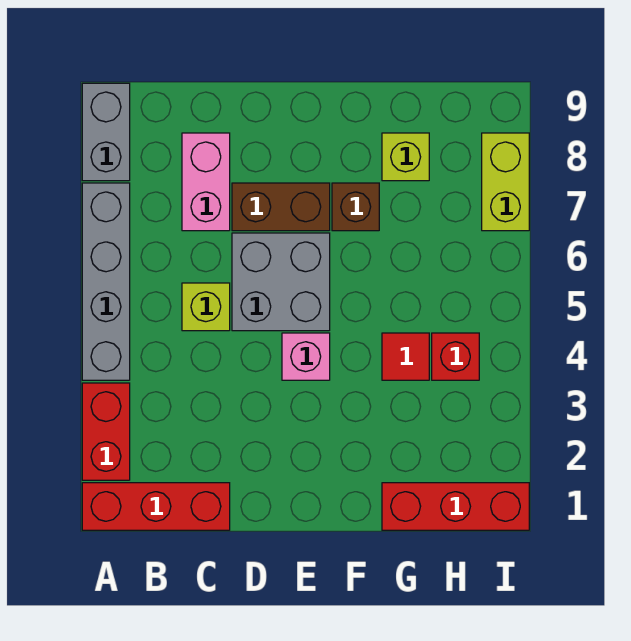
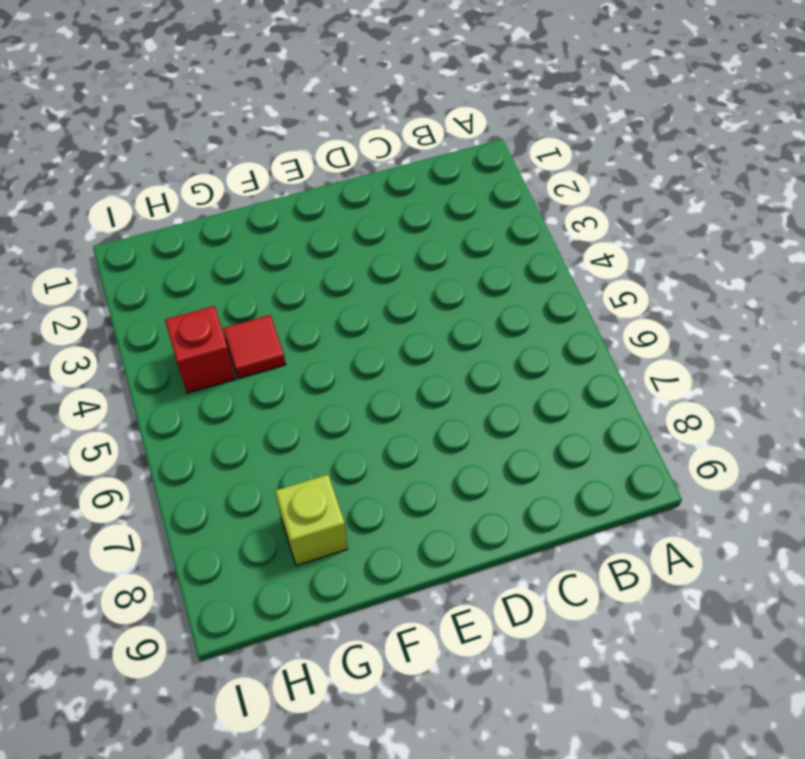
none -> red brick A1:C1 level 1
none -> red brick A2:A3 level 1
none -> grey brick A4:A7 level 1

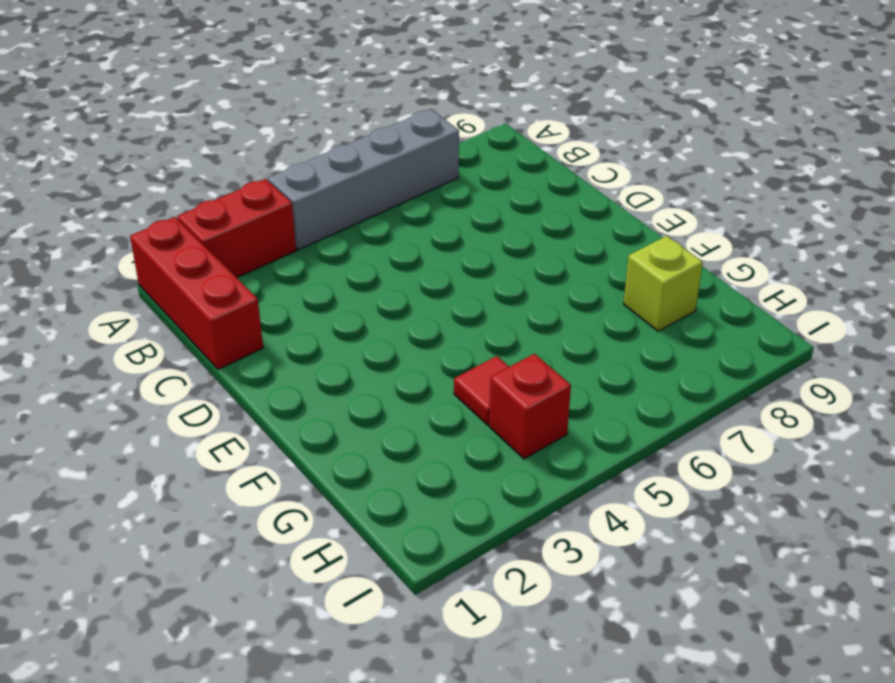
none -> grey brick A8:A9 level 1
none -> lime brick C5 level 1
none -> pink brick C7:C8 level 1

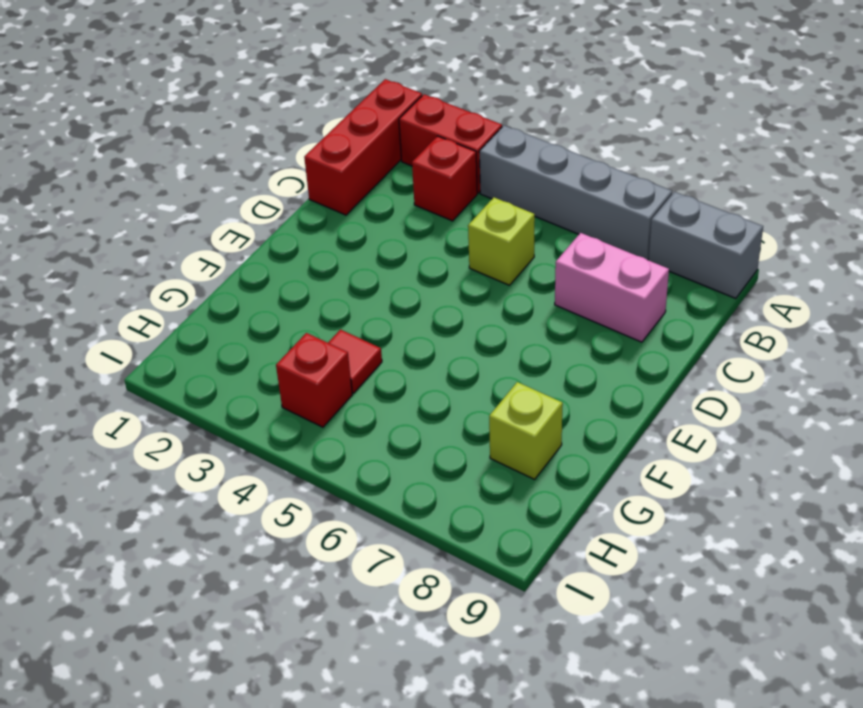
red brick B3 level 1 -> none
none -> grey brick D5:E6 level 1
none -> brown brick D7:E7 level 1
none -> pink brick E4 level 1

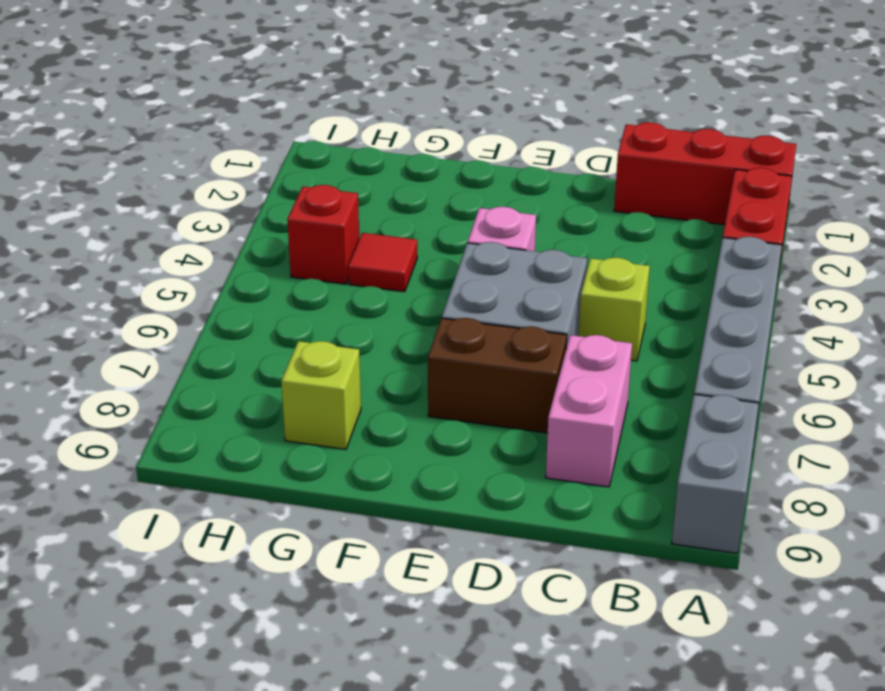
none -> brown brick F7 level 1
none -> red brick G1:I1 level 1
none -> lime brick I7:I8 level 1

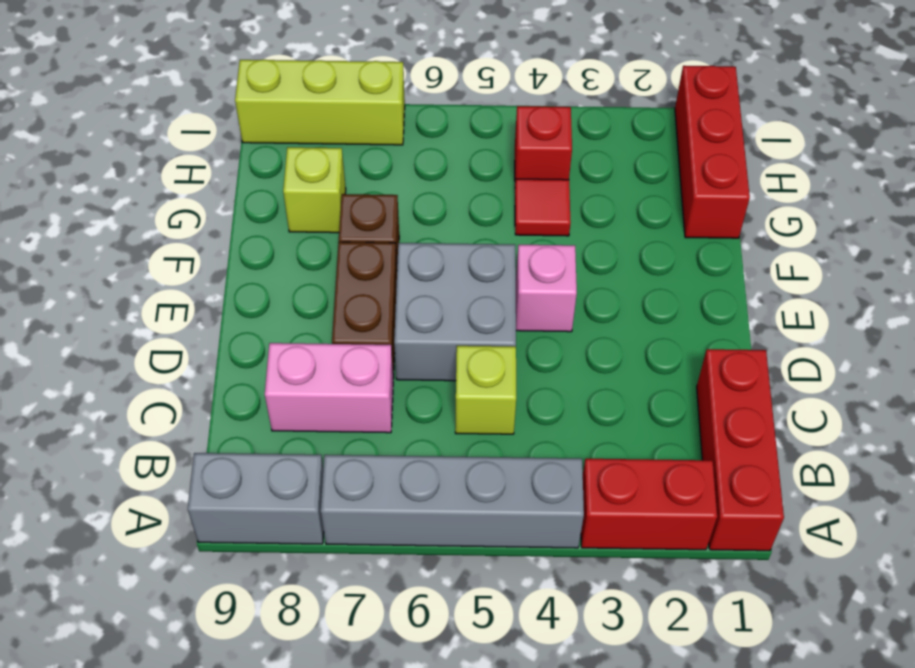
lime brick I7:I9 level 1 -> lime brick I7:I8 level 1

